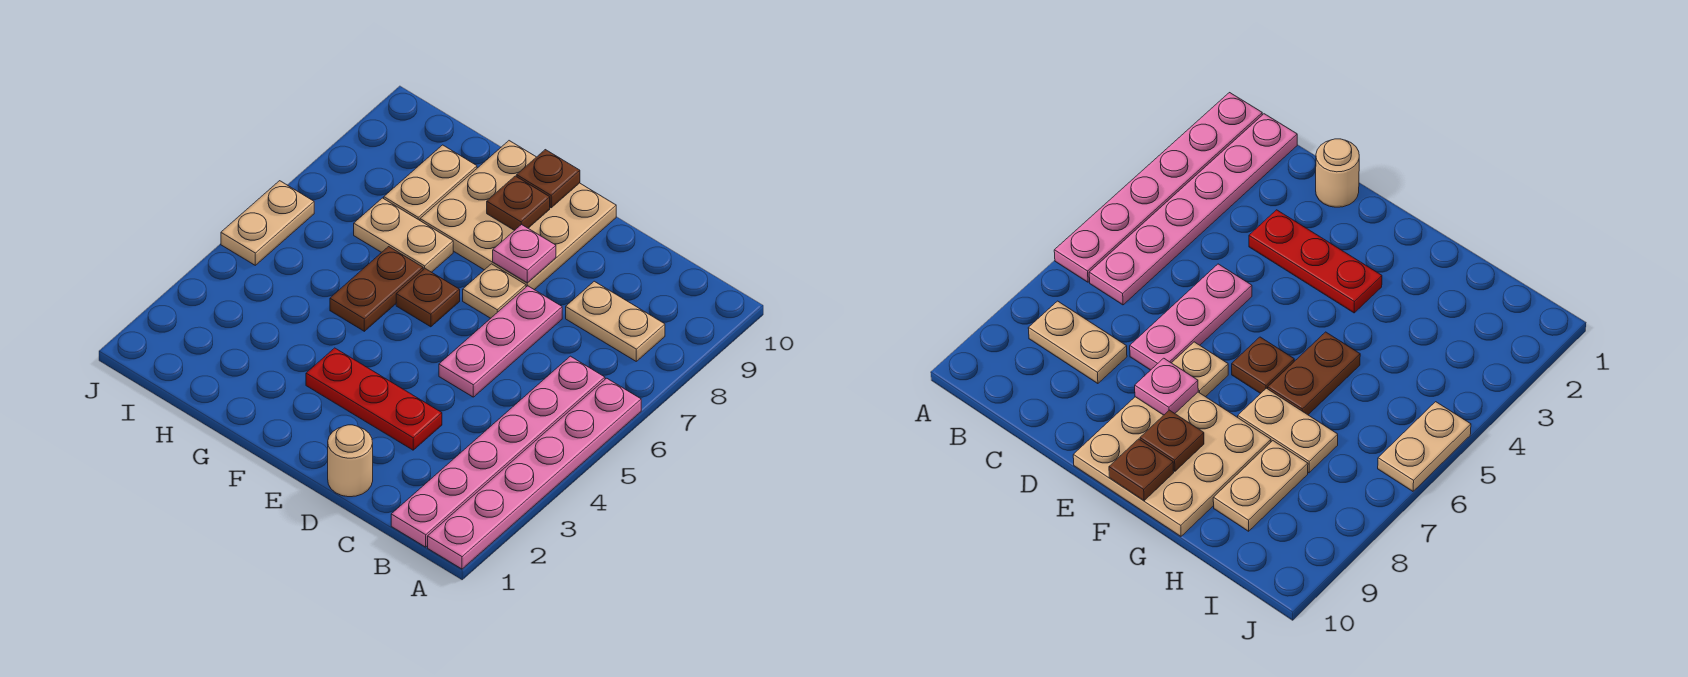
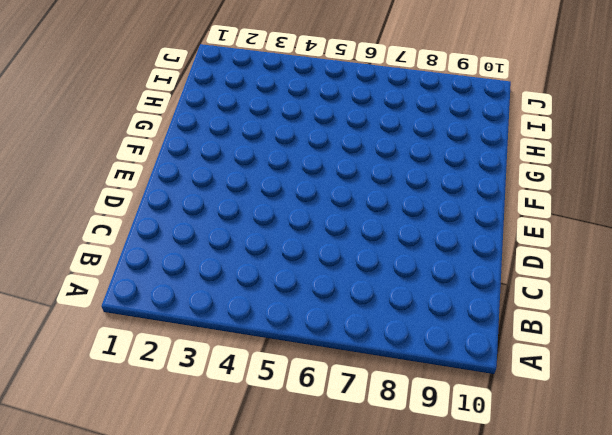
none -> pink plate A1:A6 level 1
none -> pink plate B1:B6 level 1
none -> tan plate B8:C8 level 1

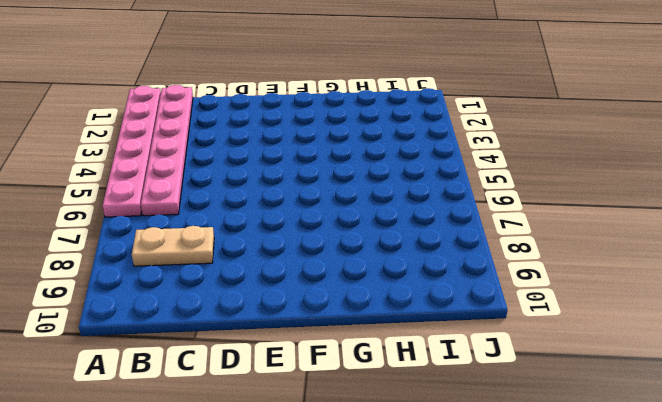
none -> tan round brick D1 level 1
none -> red plate D3:F3 level 1
none -> pink plate D5:D7 level 1

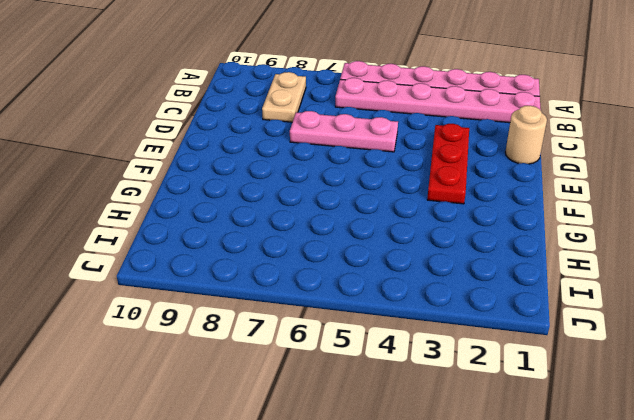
none -> tan plate E7 level 1
none -> tan plate E8:G10 level 1
none -> brown plate F6 level 1

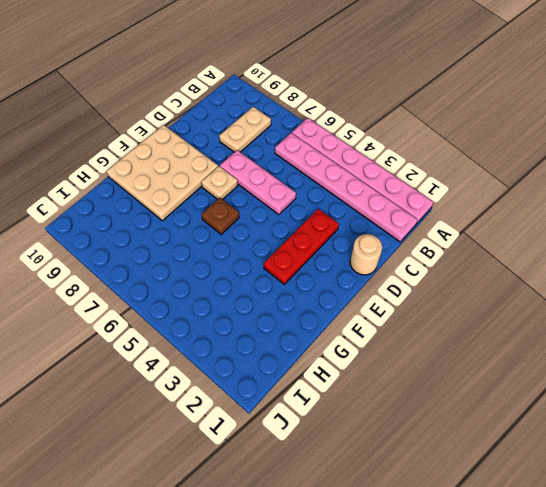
none -> brown plate G5:G6 level 1
none -> tan plate G7:H7 level 1
none -> tan plate H8:H9 level 1

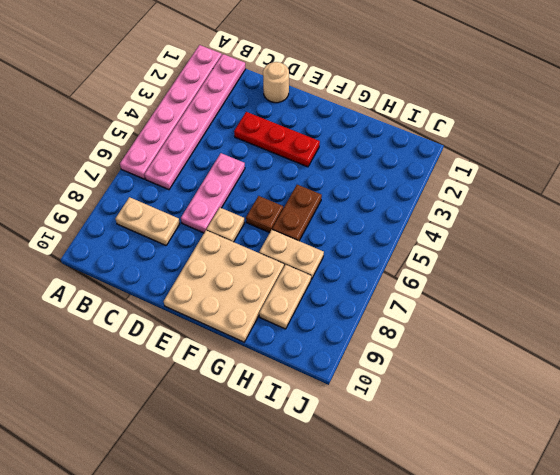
none -> tan plate J5:J6 level 1
none -> pink plate E8 level 2
none -> brown plate F9 level 2

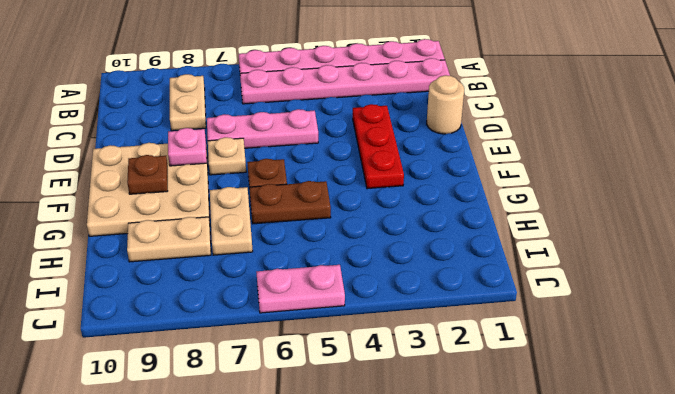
pink plate J5:J6 level 1 -> tan plate J5:J6 level 1
none -> brown plate F10 level 2

